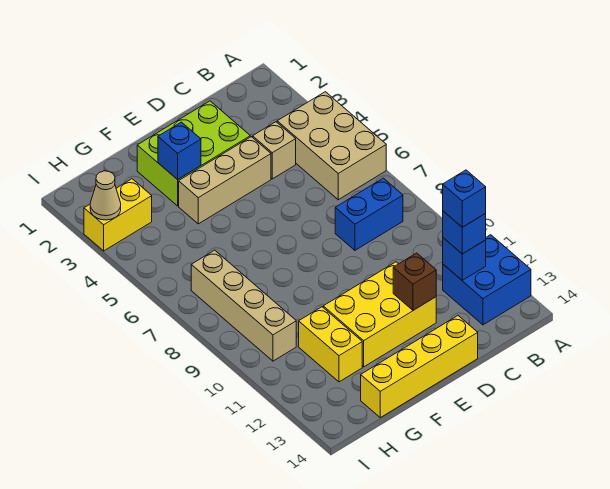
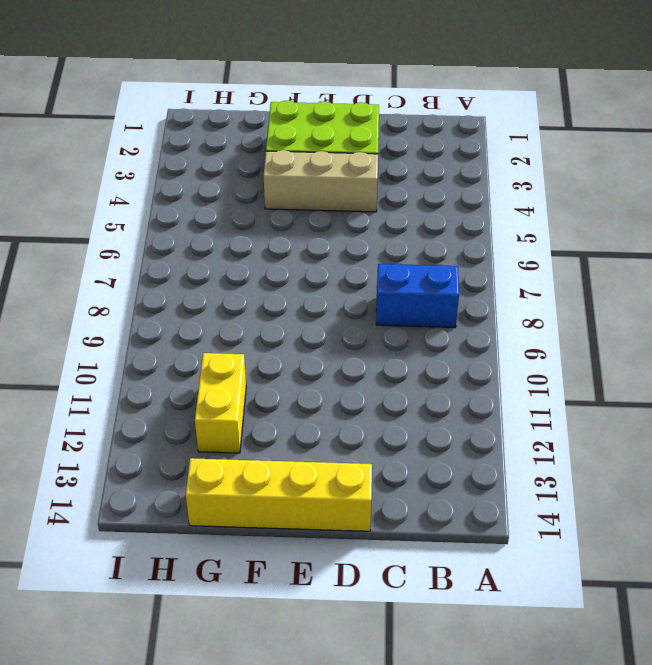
none -> tan brick A4:B6 level 1
none -> blue brick A12:B13 level 1
none -> tan brick C4 level 1

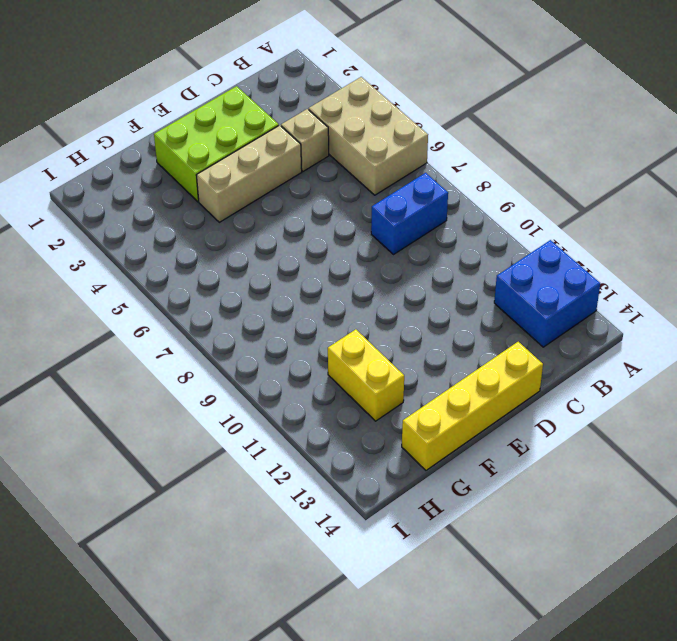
none -> yellow brick D11:F12 level 1
none -> yellow brick H3:I3 level 1
none -> tan brick H7:H10 level 1

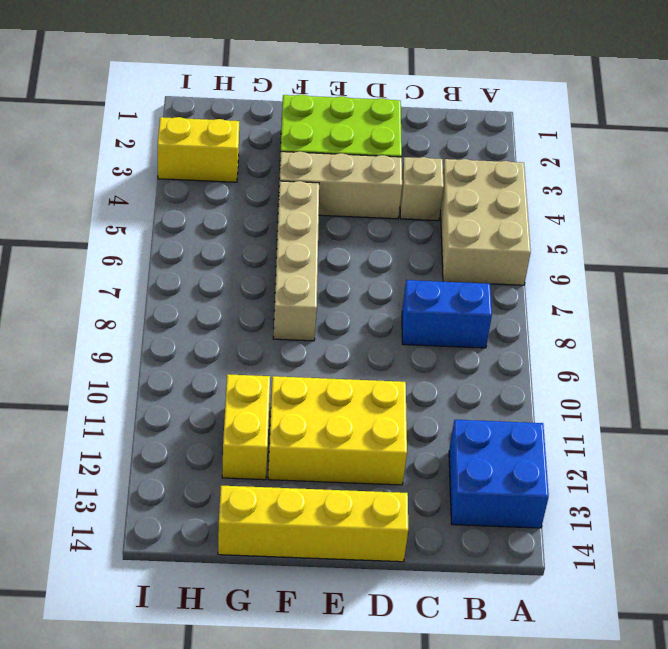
tan brick F5:F8 level 1 -> tan brick H7:H10 level 1
none -> blue brick B12 level 2
none -> brown brick D12 level 2
none -> blue brick F3 level 2

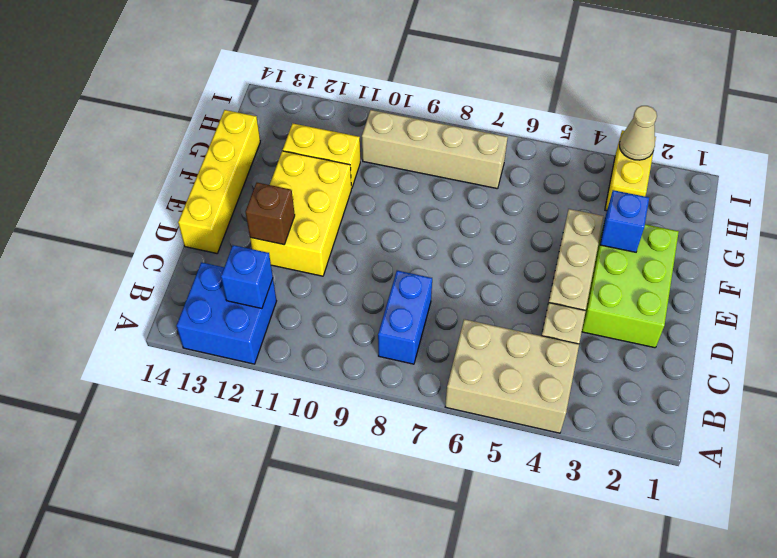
none -> blue brick B12 level 3
none -> blue brick B12 level 4

